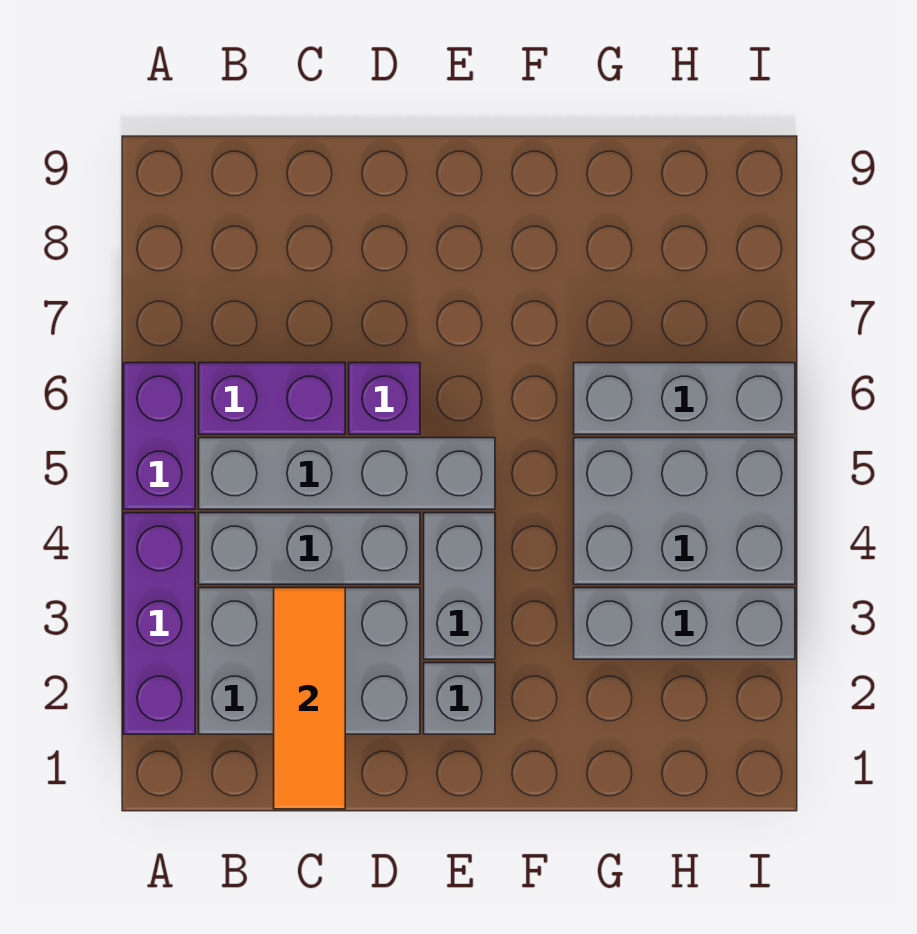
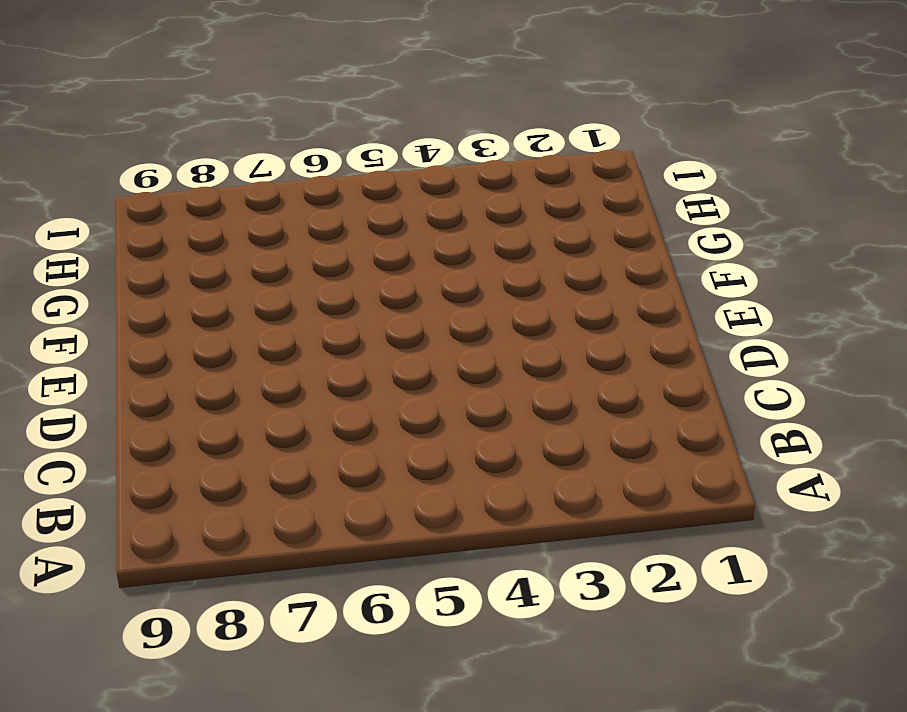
none -> purple brick A2:A4 level 1
none -> purple brick A5:A6 level 1
none -> grey brick B2:D3 level 1

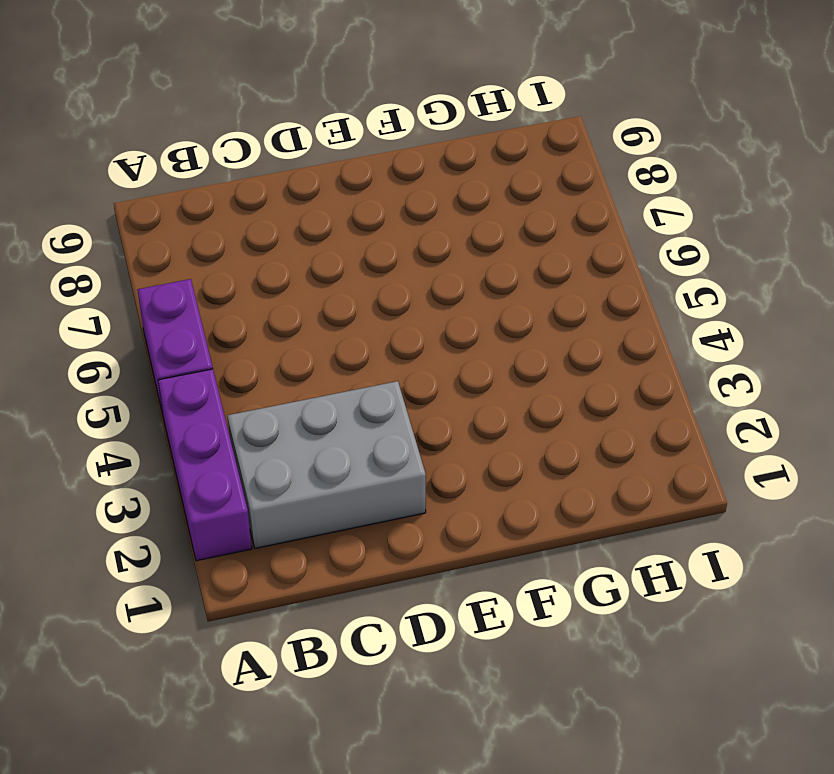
none -> grey brick B4:D4 level 1
none -> grey brick B5:E5 level 1
none -> purple brick B6:C6 level 1

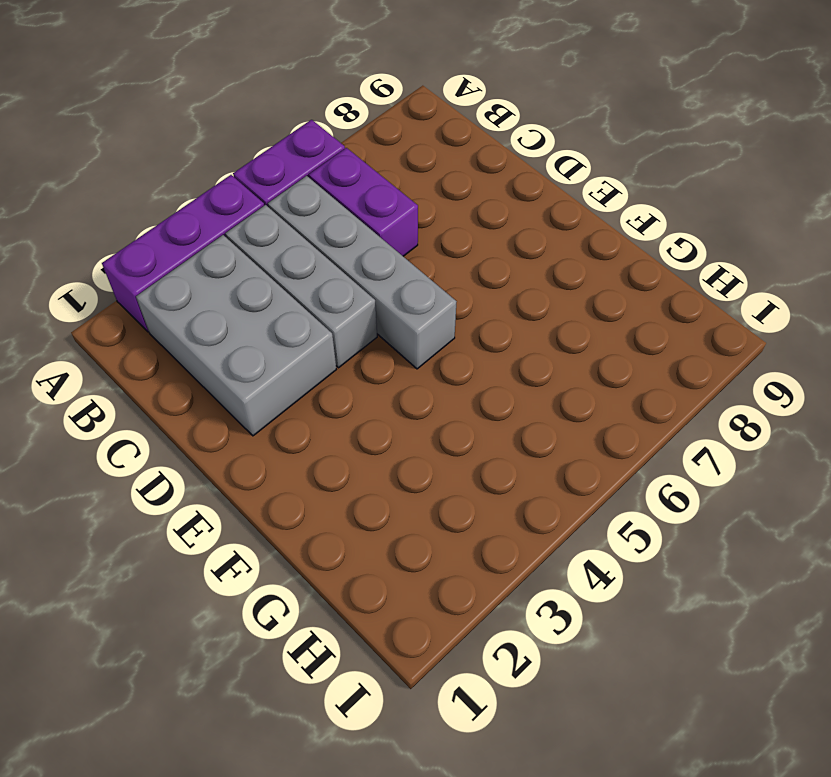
none -> purple brick D6 level 1
none -> grey brick E2 level 1
none -> grey brick E3:E4 level 1

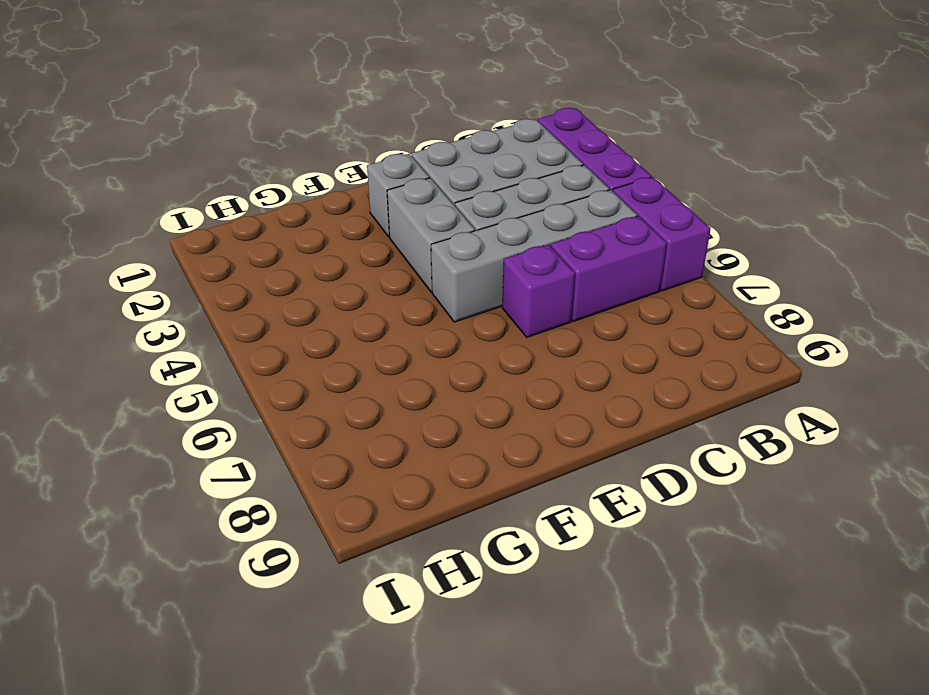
none -> grey brick G3:I3 level 1
none -> grey brick G4:I5 level 1
none -> grey brick G6:I6 level 1

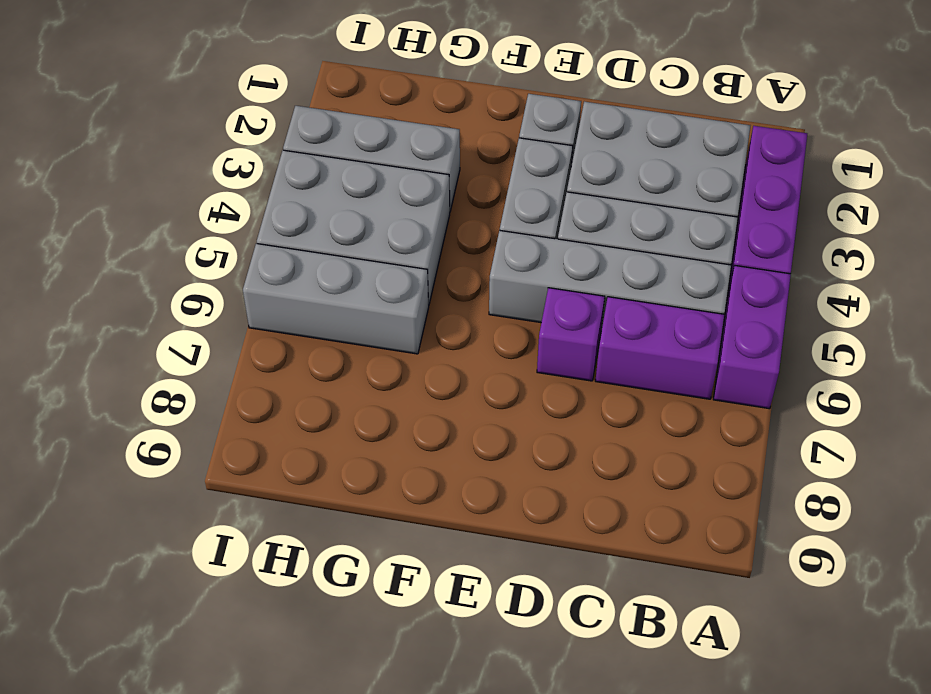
none -> orange tile C1:C3 level 2

